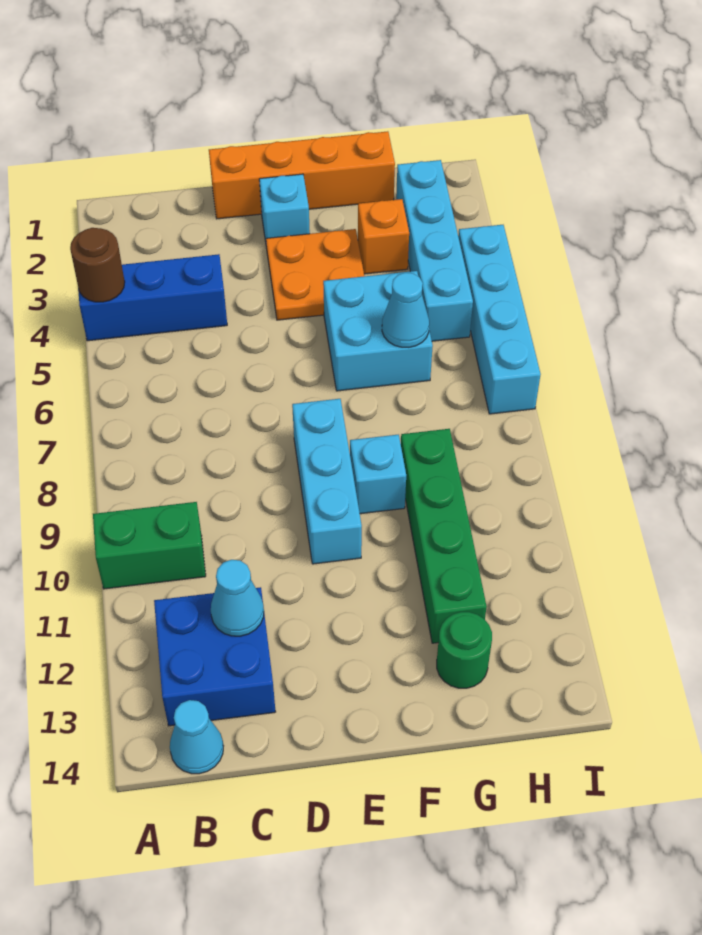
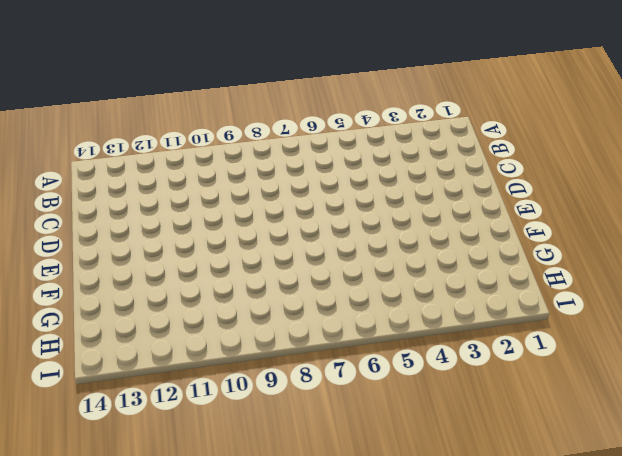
none -> blue brick A4:C4 level 1
none -> green brick A10:B10 level 1
none -> blue brick B12:C13 level 1

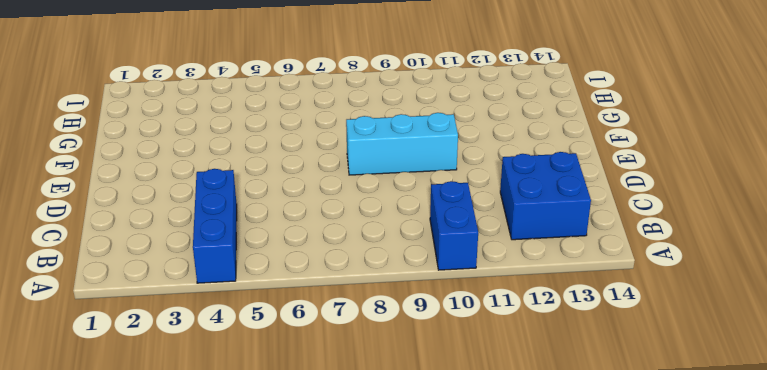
blue brick A10:B10 level 1 -> green brick A10:B10 level 1
none -> cyan cone B14 level 1
none -> orange brick D1:G1 level 1
none -> cyan brick E2 level 1

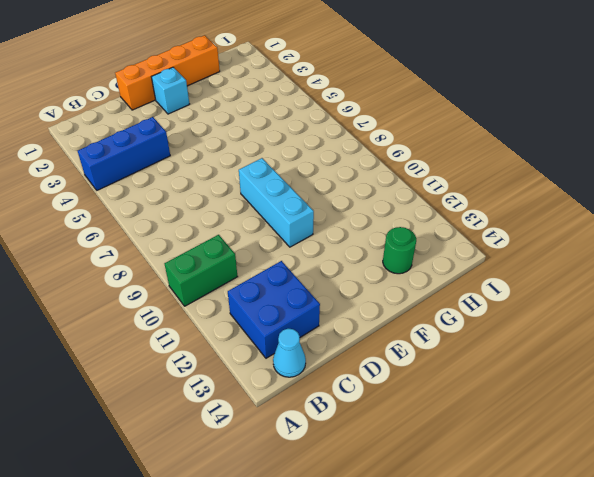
none -> orange plate E3:F4 level 1
none -> cyan brick F5:G6 level 1
none -> cyan brick F9 level 1

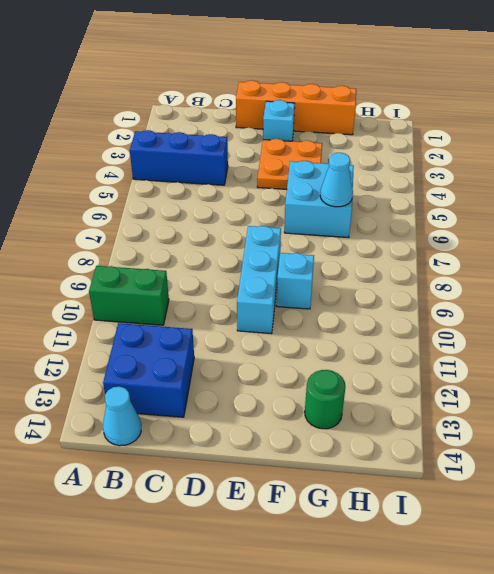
none -> orange brick G3 level 1
none -> green brick G9:G12 level 1
none -> cyan brick H2:H5 level 1

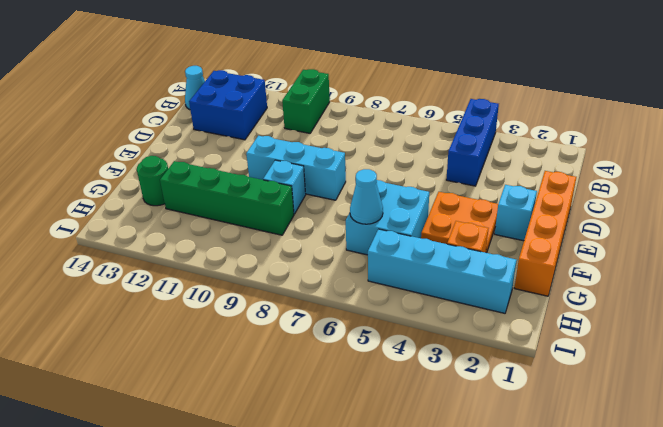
none -> cyan brick I4:I7 level 1
none -> brown round brick A4 level 2
none -> cyan cone C12 level 2

